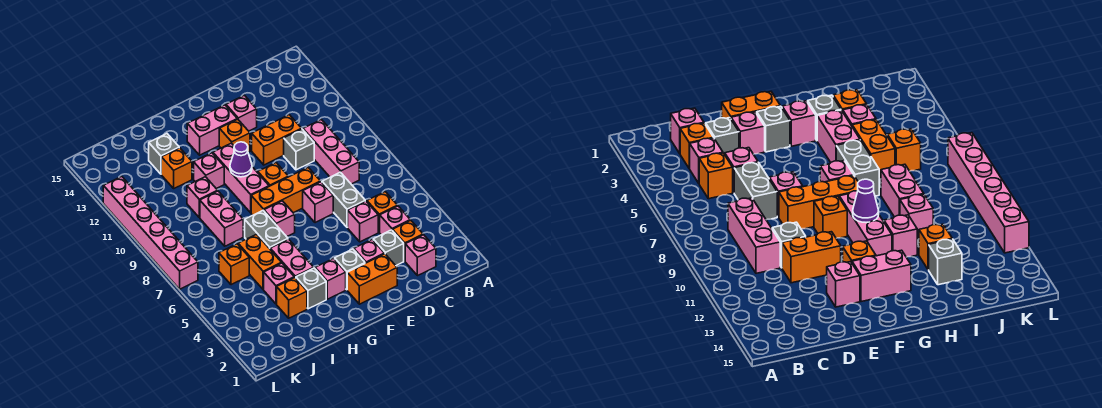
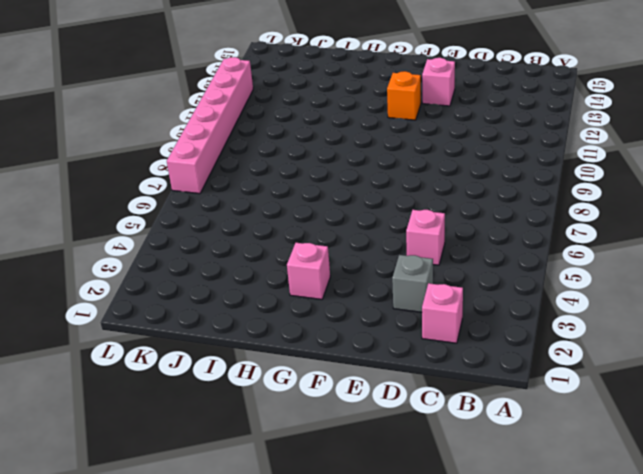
none -> orange brick C3 level 1
none -> pink brick C4 level 1
none -> orange brick C5 level 1
none -> pink brick C8:C10 level 1

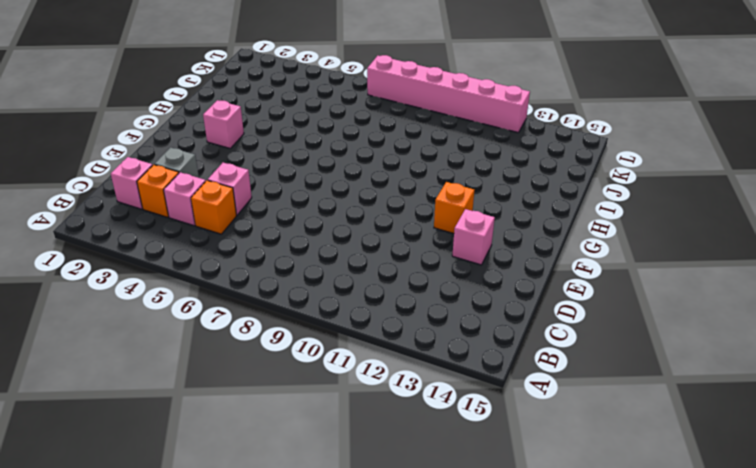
none -> pink brick C8:C10 level 1
none -> grey brick D6:D7 level 1
none -> grey brick D10 level 1
none -> orange brick D11:E11 level 1

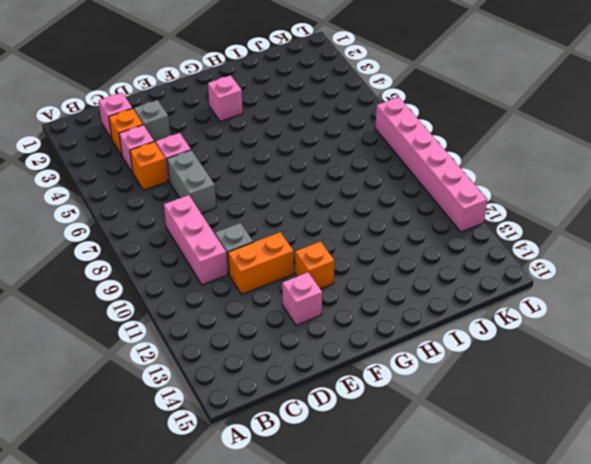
none -> orange brick E2:F2 level 1
none -> pink brick E3 level 1
none -> pink brick E7 level 1
none -> orange brick E8:G8 level 1

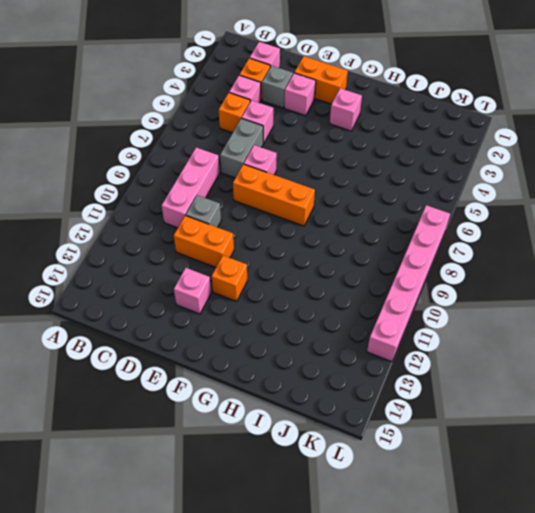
none -> grey brick F3 level 1
none -> orange brick F9 level 1
none -> pink brick F13:G13 level 1
none -> pink brick G7 level 1

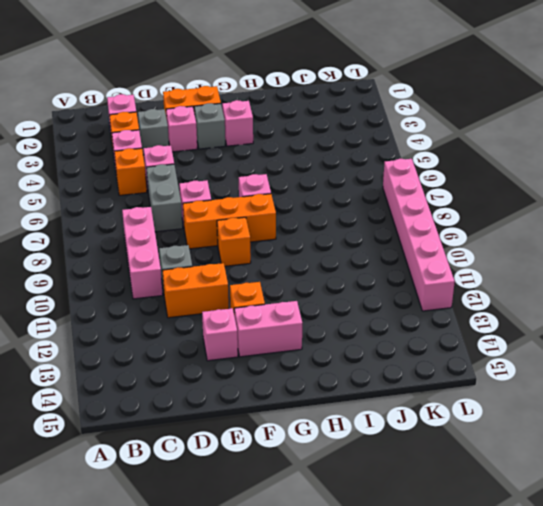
none -> pink brick G9:G11 level 1
none -> grey brick H3 level 1
none -> pink brick H4:H5 level 1
none -> grey brick H6:H7 level 1

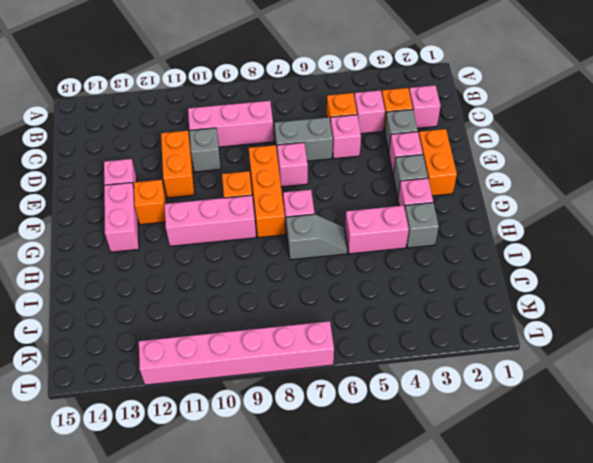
grey slope H6:H7 level 1 top 7 -> grey brick H6:H7 level 1
none -> pink brick H11 level 1
none -> orange brick I3 level 1
none -> pink brick I4 level 1
none -> orange brick I5:I6 level 1

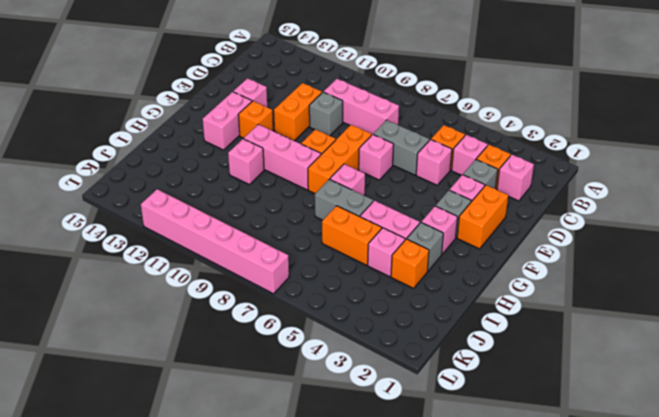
none -> pink brick I8:I9 level 1
none -> pink brick I10 level 1
none -> orange brick I12 level 1
none -> grey brick I13 level 1

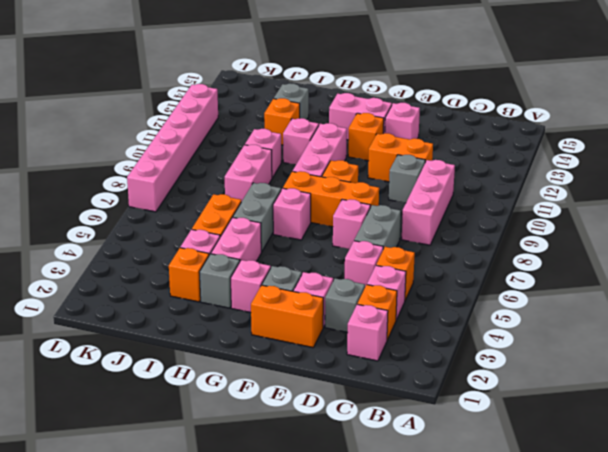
none -> orange brick J6 level 1
none -> purple cone G10 level 2

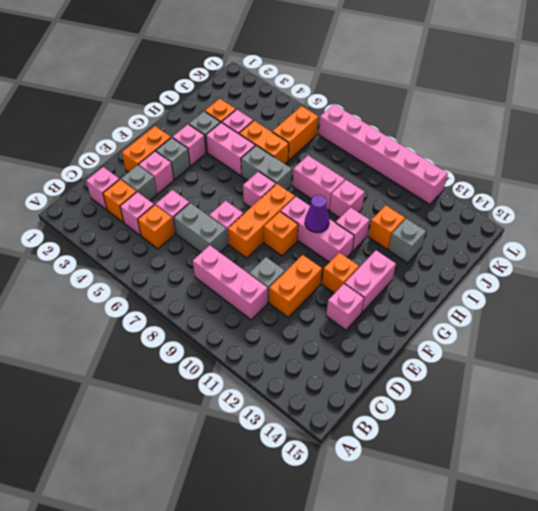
orange brick J6:K6 level 1 -> orange brick J6 level 1

